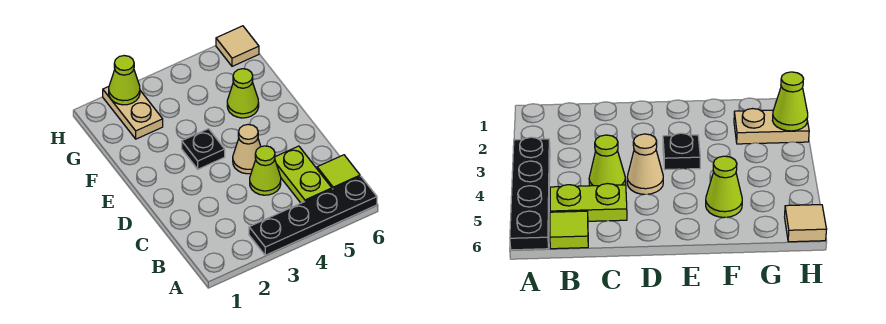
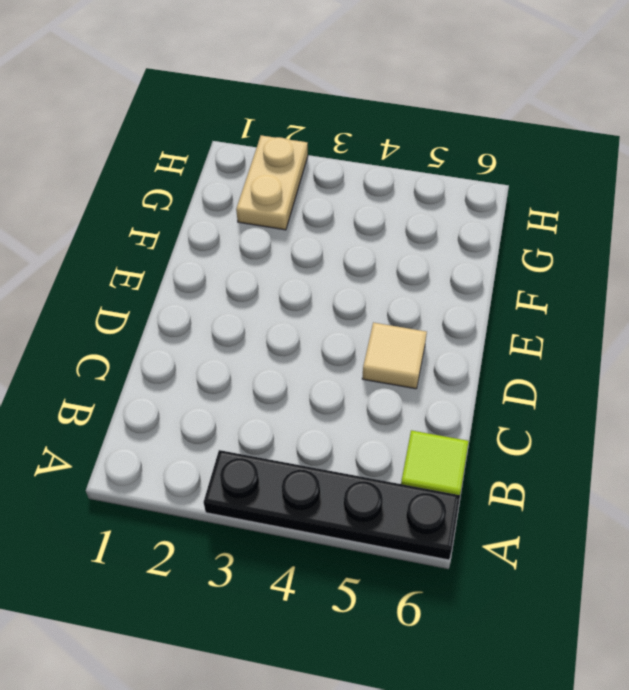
tan tile D5 level 1 -> tan tile H6 level 1
none -> lime plate B5:C5 level 1
none -> lime cone C4 level 1

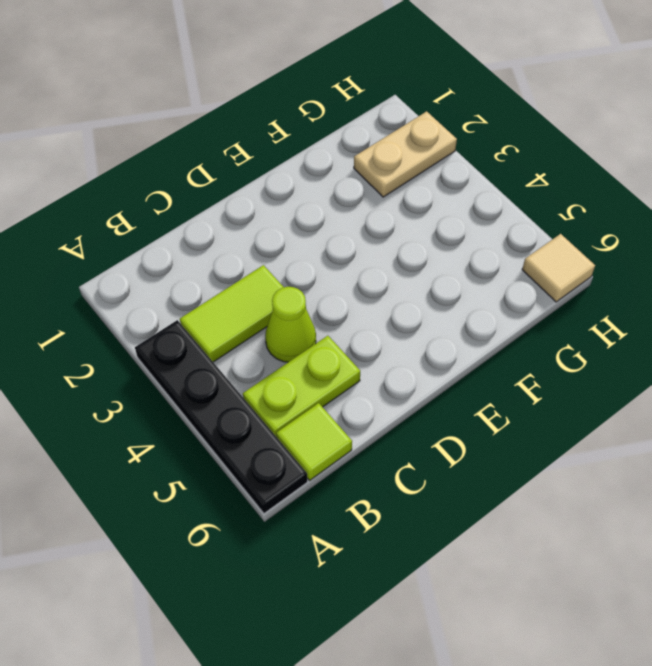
lime tile B3:C3 level 1 -> none
none -> tan cone D4 level 1
none -> black plate E3 level 1

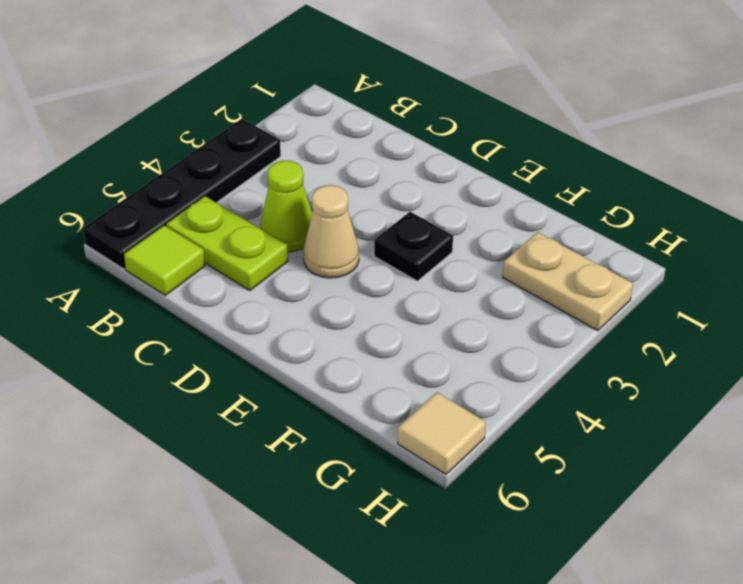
none -> lime cone F5 level 1
none -> lime cone H2 level 2

